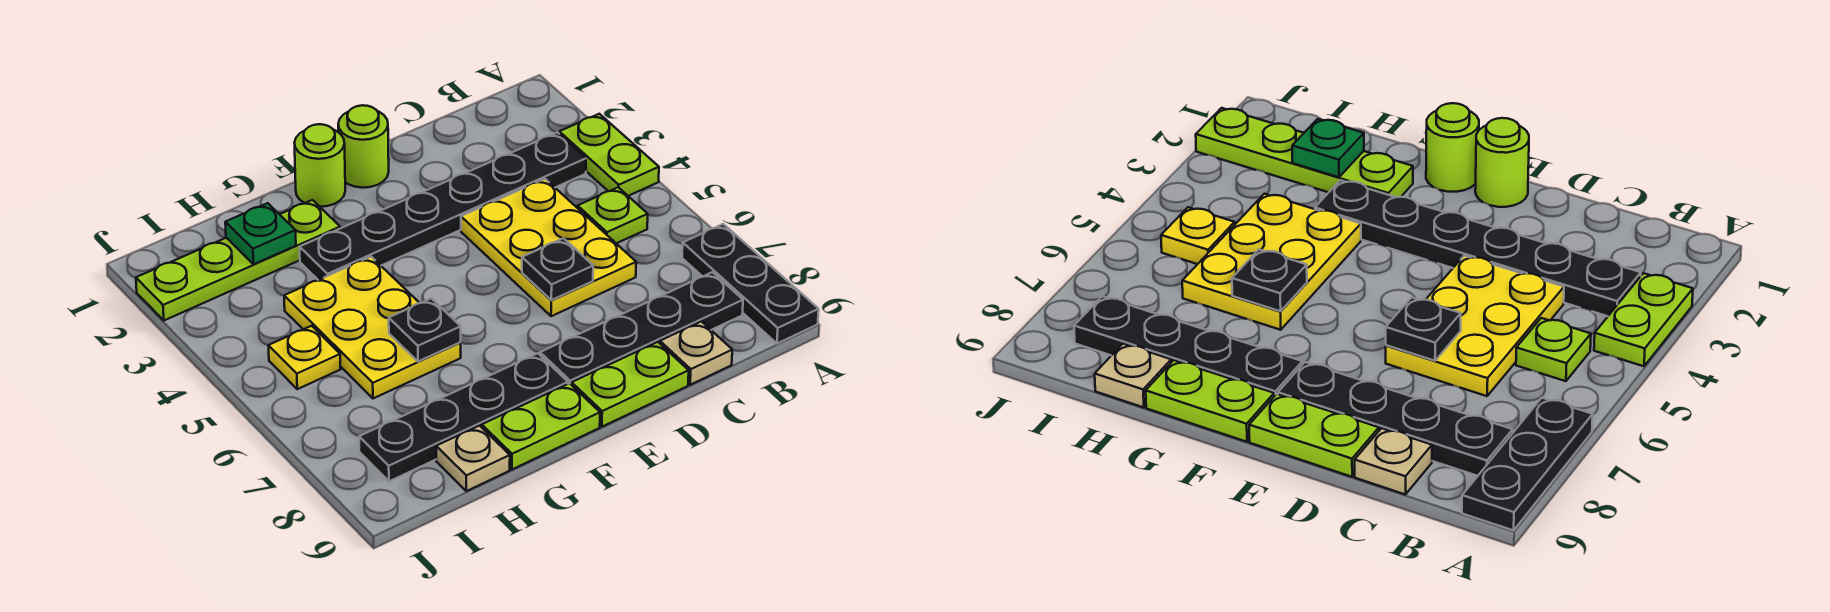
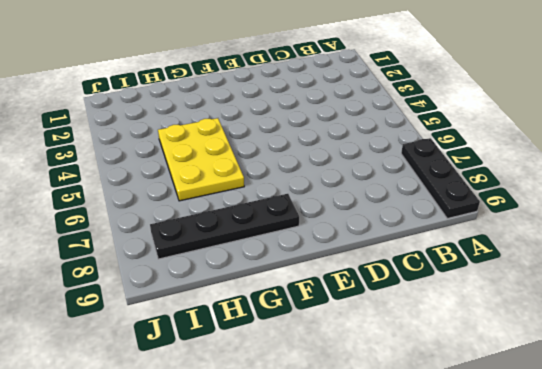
none -> lime plate A3:A4 level 1
none -> black plate B3:G3 level 1
none -> lime plate B5 level 1

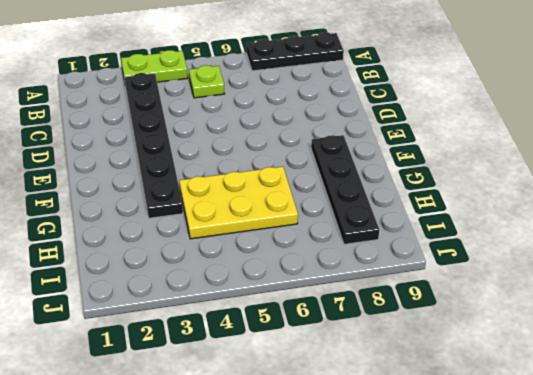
none -> black plate B8:E8 level 1
none -> yellow plate C4:D6 level 1
none -> tan plate C9 level 1

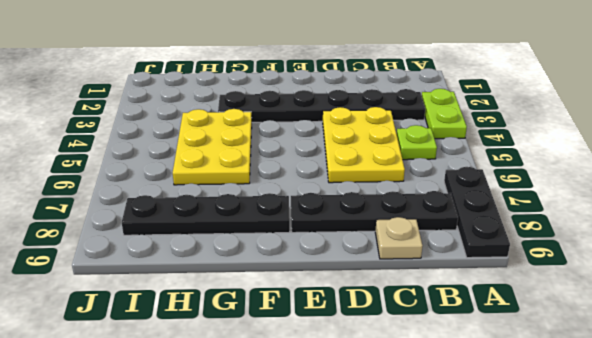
none -> lime plate D9:E9 level 1
none -> lime round brick E1 level 1
none -> lime round brick F1 level 1

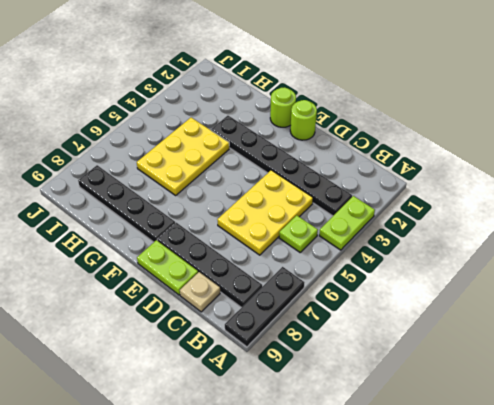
none -> lime plate F9:G9 level 1
none -> lime plate G2:J2 level 1
none -> tan plate H9 level 1

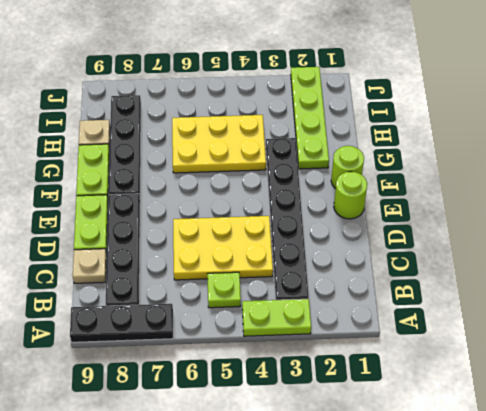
none -> yellow plate I5 level 1
none -> black plate D6 level 2
none -> black plate G6 level 2

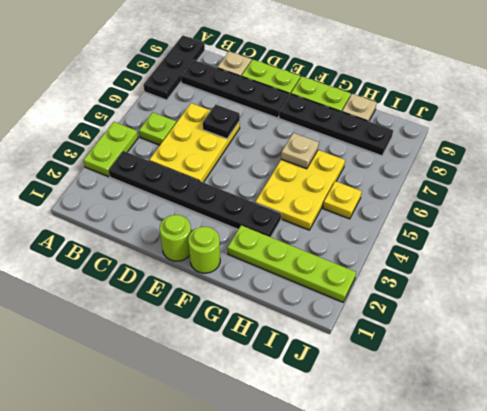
tan plate G6 level 2 -> black plate G6 level 2
none -> green plate H2 level 2

